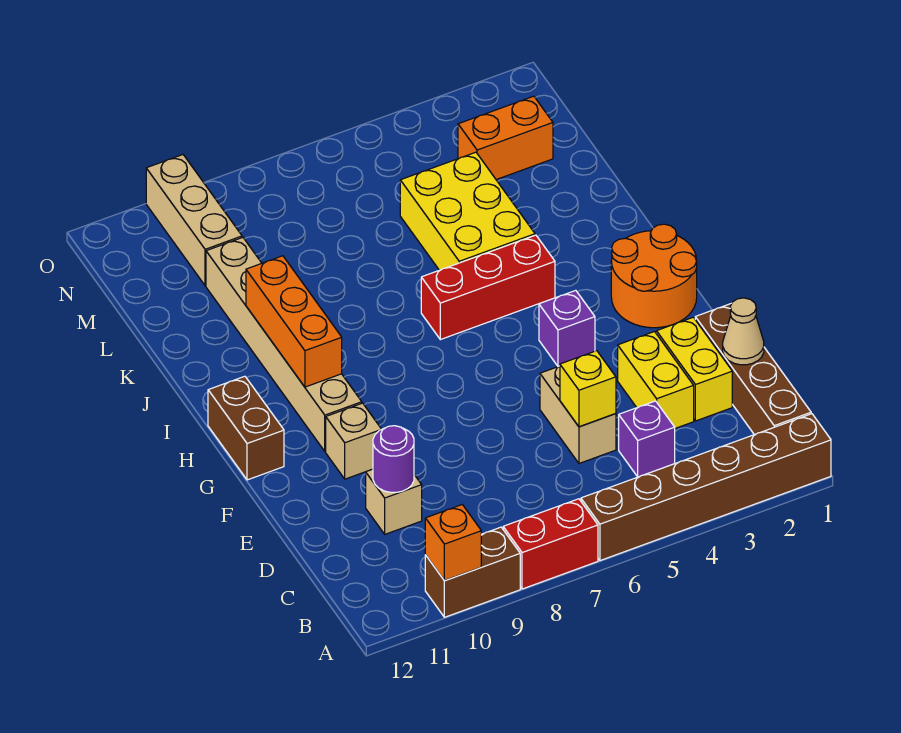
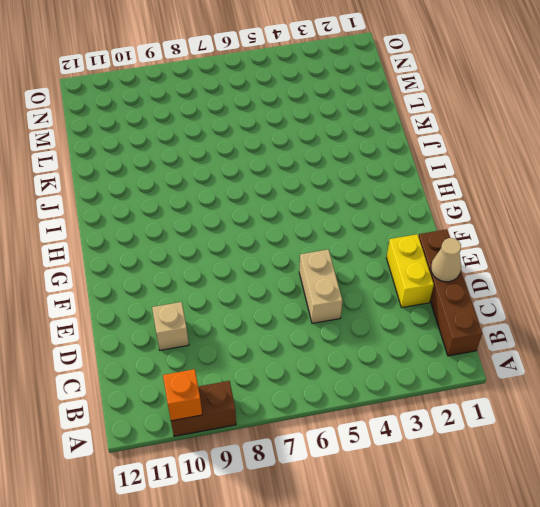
none -> brown brick A1:A6 level 1
none -> red brick A7:A8 level 1
none -> purple brick C4 level 1

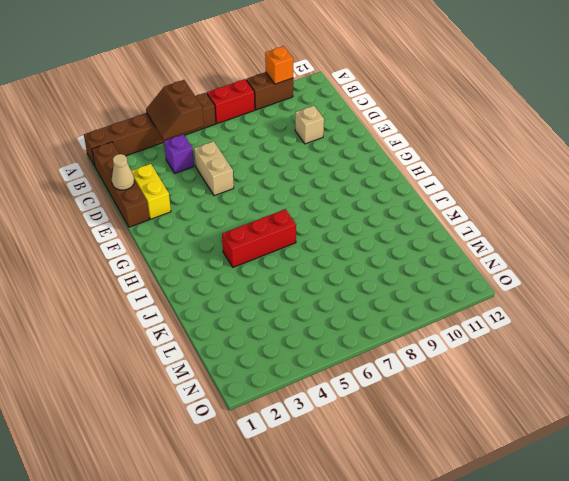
brown slope A4:B5 level 2 top 5 -> none
none -> yellow brick D3:E3 level 1
none -> tan brick F10 level 1
none -> orange round brick G1:H2 level 1

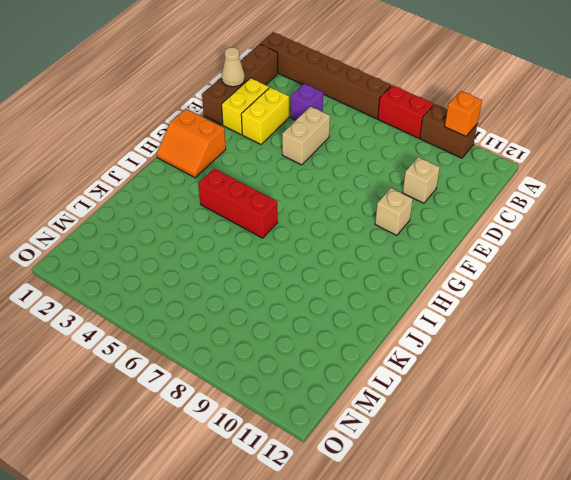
orange slope G1:H2 level 1 top G -> orange round brick G1:H2 level 1
none -> purple brick G4 level 1
none -> tan brick G10:L10 level 1
none -> brown brick G12:H12 level 1

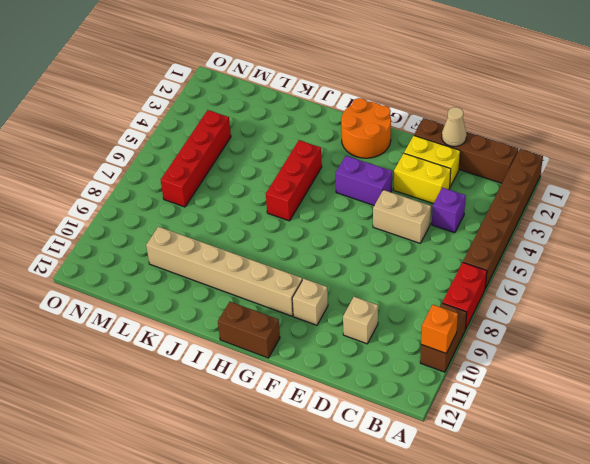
purple brick F4:G4 level 1 -> purple brick G4 level 1
red brick M4:M7 level 1 -> none
none -> yellow brick J4:L5 level 1
none -> orange brick M2:M3 level 1
none -> tan brick M10:O10 level 1

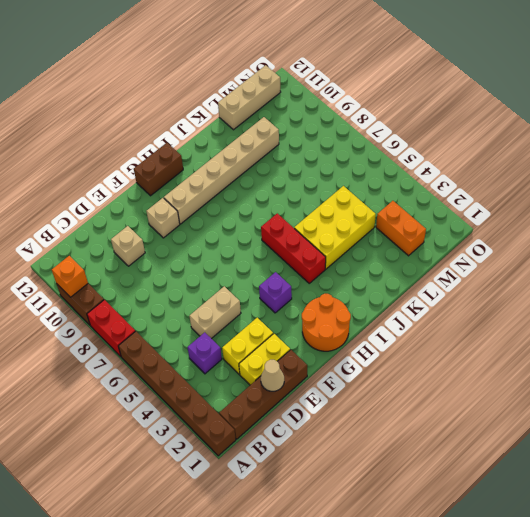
tan brick L12:N12 level 1 -> tan brick M10:O10 level 1
none -> yellow brick D5 level 2
none -> purple round brick D10 level 2
none -> orange brick H10:J10 level 2

